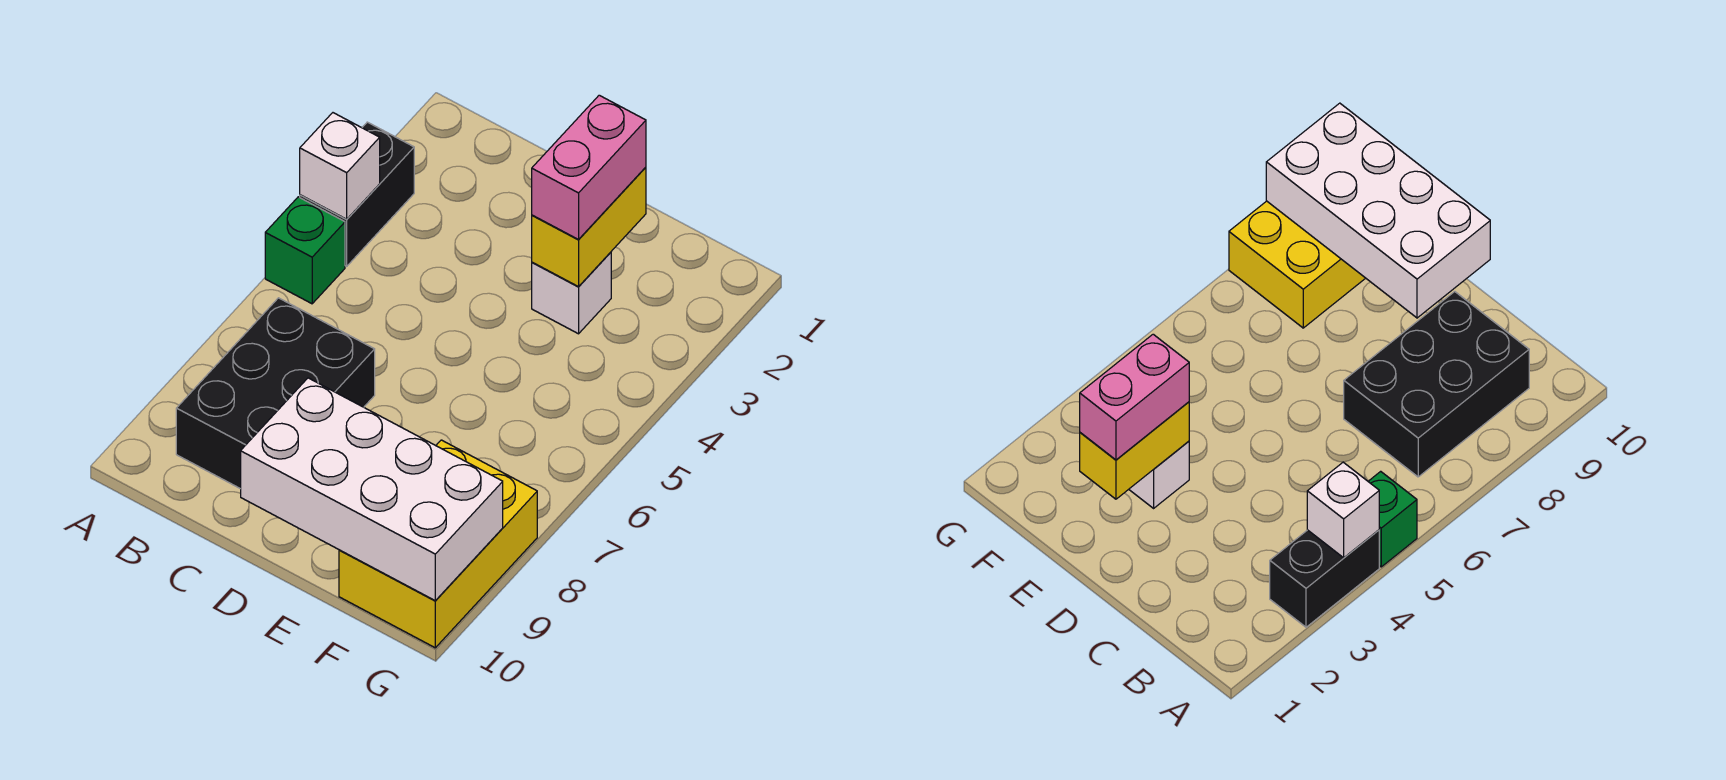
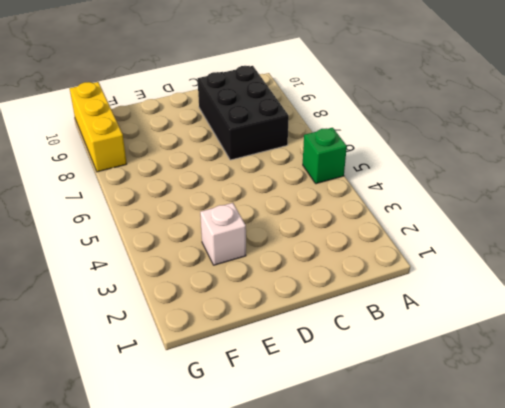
yellow brick G8:G10 level 1 -> yellow brick F8:G10 level 1
none -> black brick A3:A4 level 1
none -> white brick A4 level 2

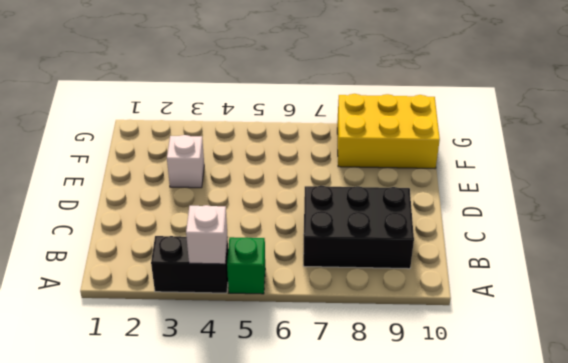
none -> white brick D9:G10 level 2
none -> yellow brick E2:E3 level 2

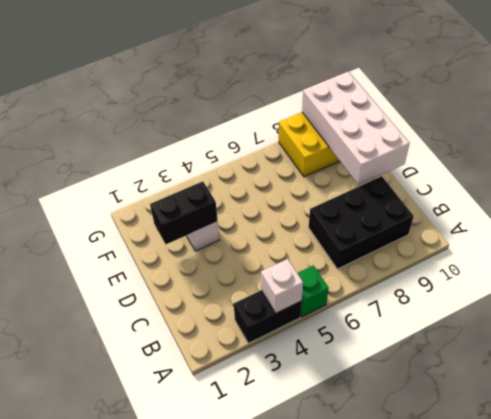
black brick E2:E3 level 2 -> yellow brick E2:E3 level 2
none -> pink brick E2:E3 level 3

